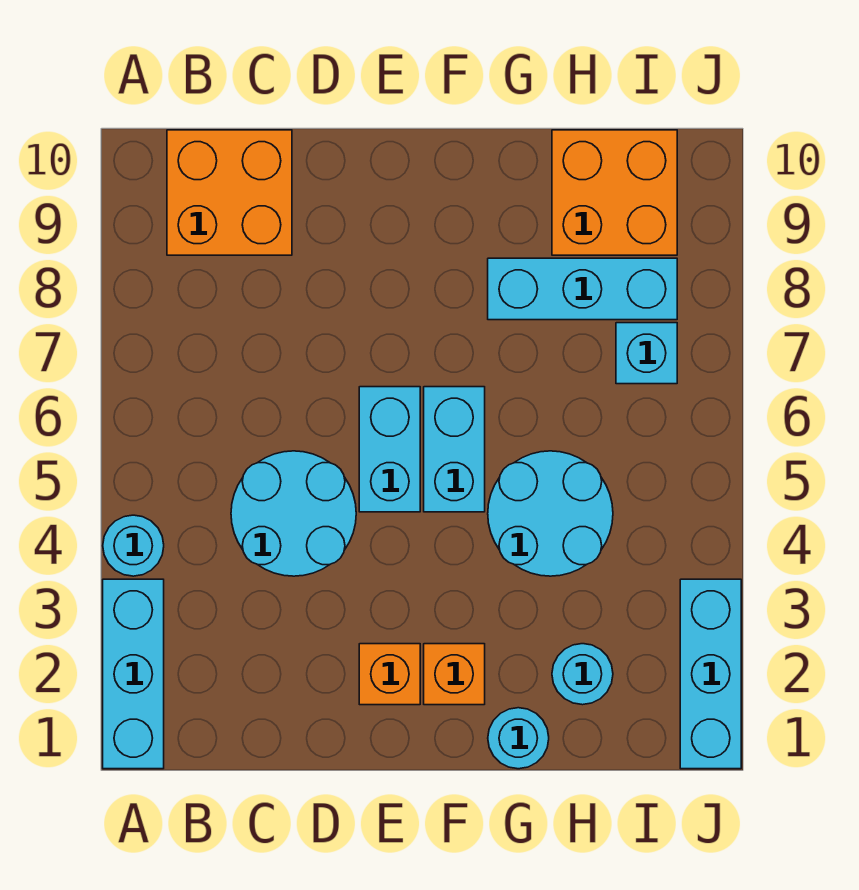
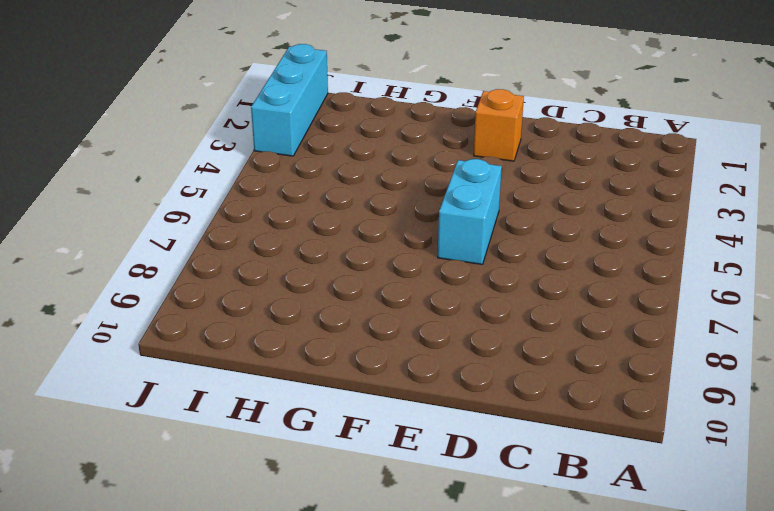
none -> cyan brick A1:A3 level 1
none -> cyan round brick A4 level 1
none -> orange brick B9:C10 level 1

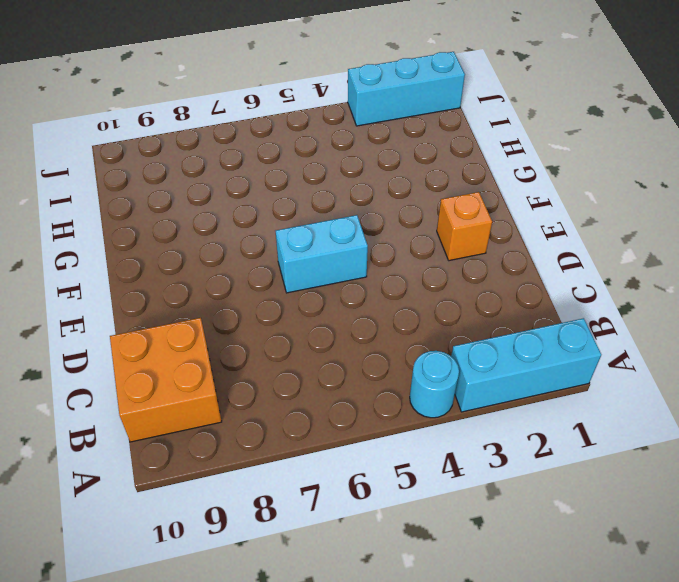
none -> cyan round brick C4:D5 level 1
none -> orange brick F2 level 1
none -> cyan brick F5:F6 level 1

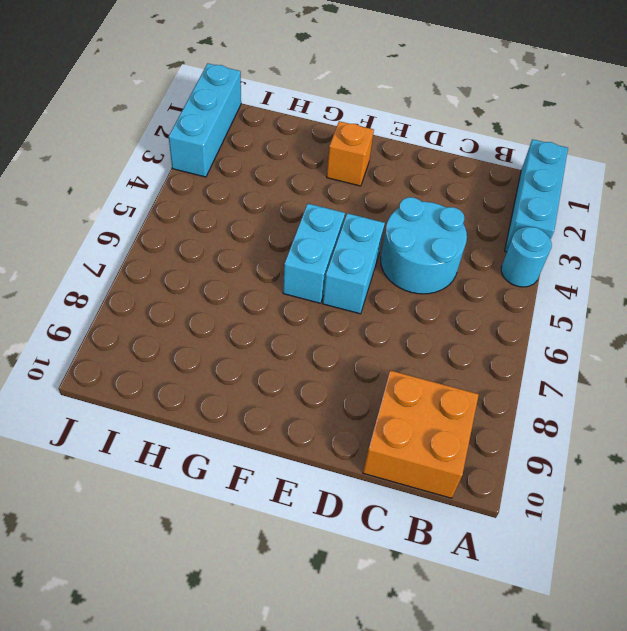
none -> orange brick E2 level 1
none -> cyan round brick G1 level 1
none -> cyan round brick G4:H5 level 1

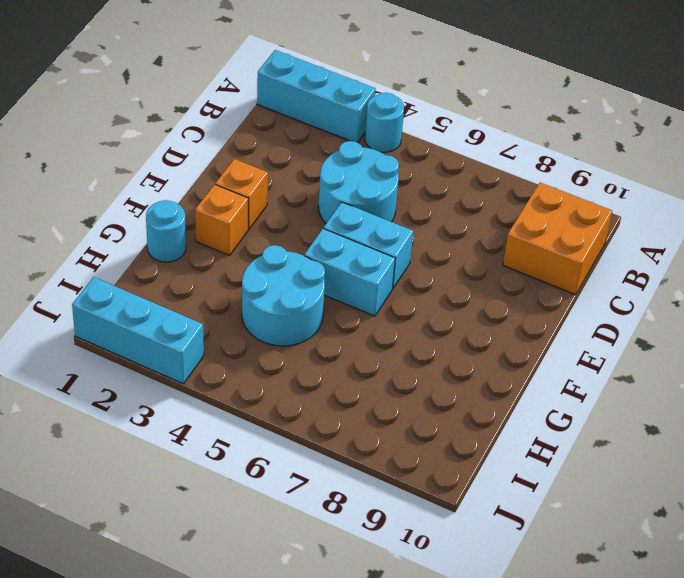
none -> cyan brick G8:I8 level 1
none -> cyan round brick H2 level 1
none -> orange brick H9:I10 level 1

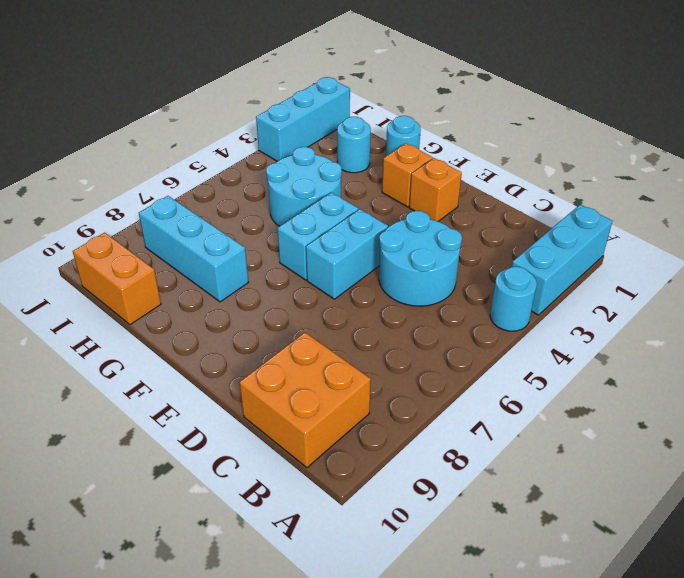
orange brick H10:I10 level 1 -> orange brick H9:I10 level 1
none -> cyan brick I7 level 1

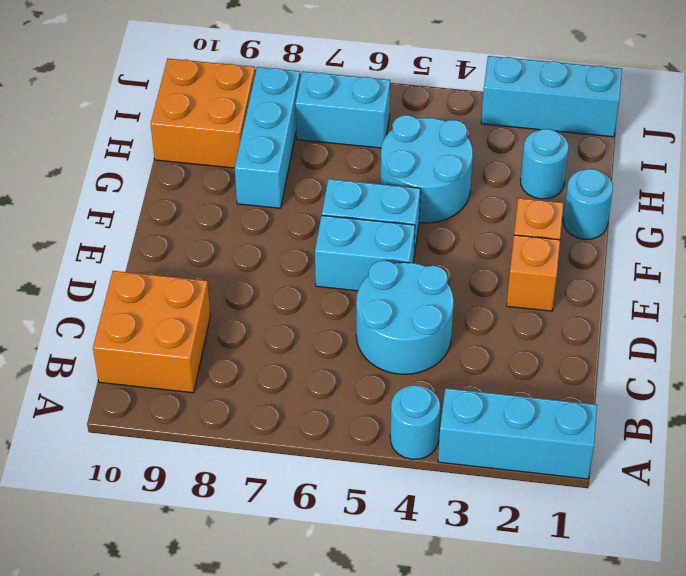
cyan brick I6:I7 level 1 -> cyan brick I7 level 1

